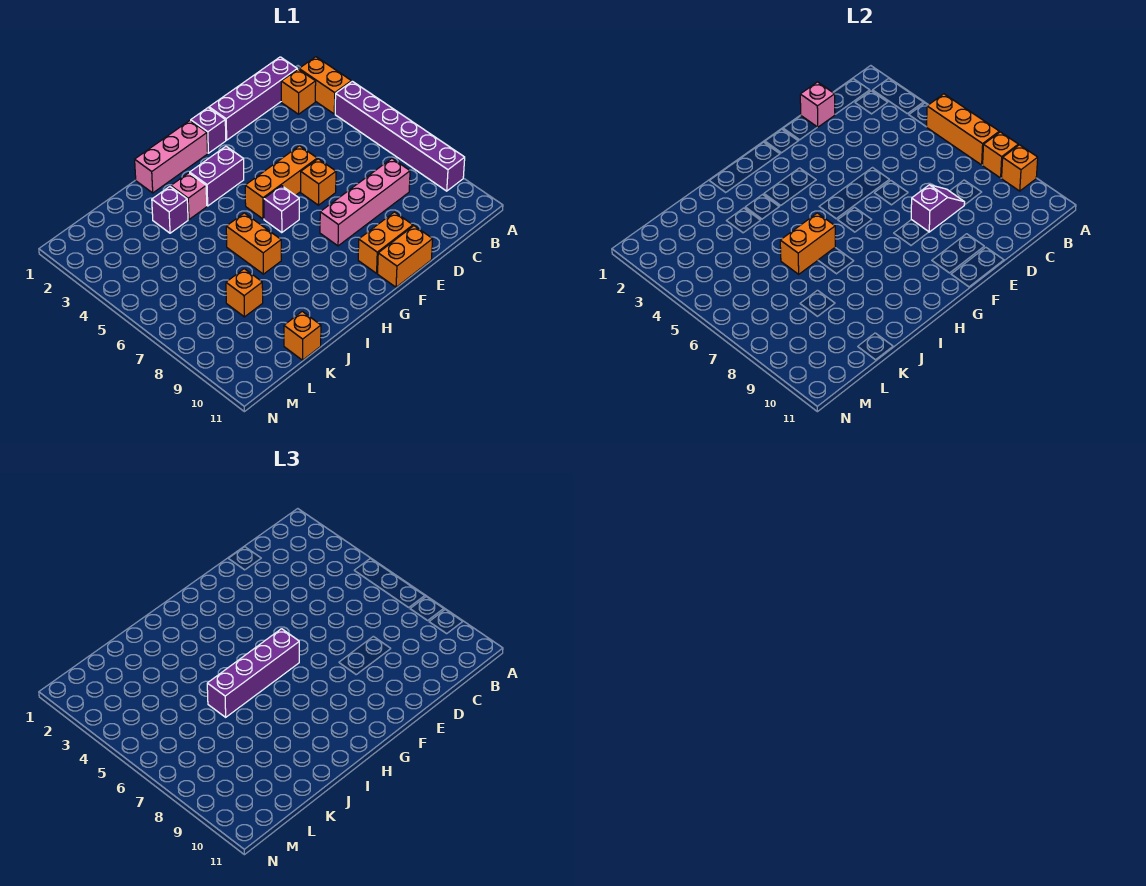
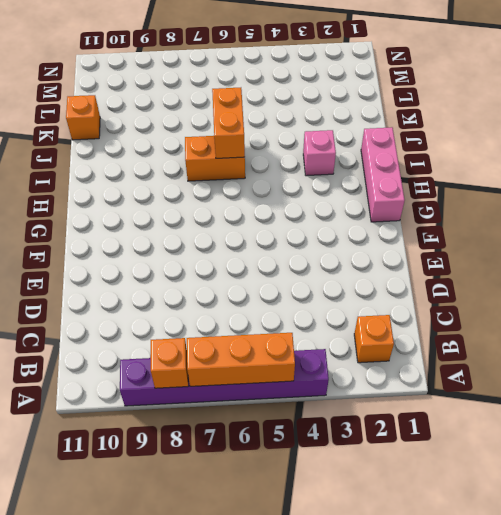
none -> orange brick A2:A3 level 1
none -> purple brick B1:E1 level 1
none -> pink brick C8:F8 level 1

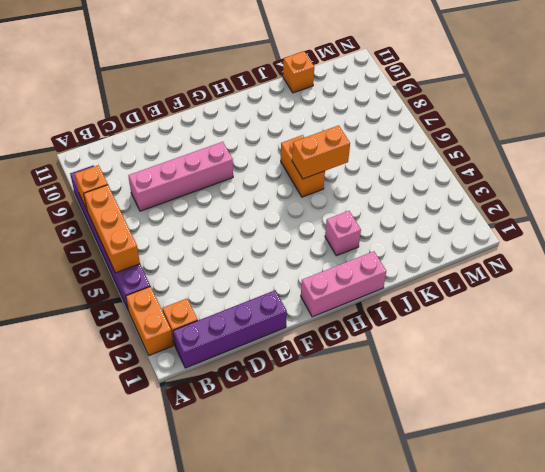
none -> orange brick E5:G5 level 1
none -> orange brick E6 level 1
none -> orange brick E10:F10 level 1

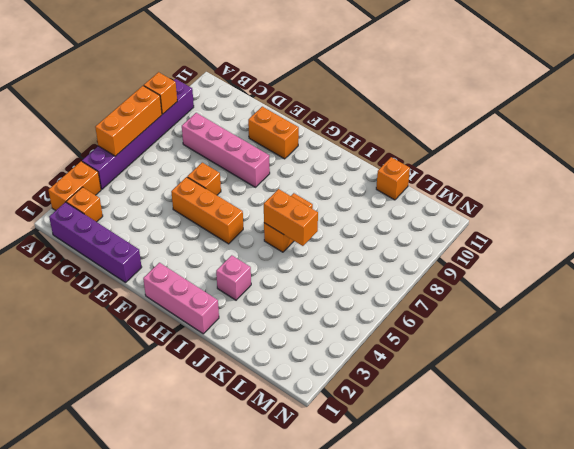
none -> orange brick E11:F11 level 1
none -> purple brick F1 level 1
none -> purple brick G3:H3 level 1

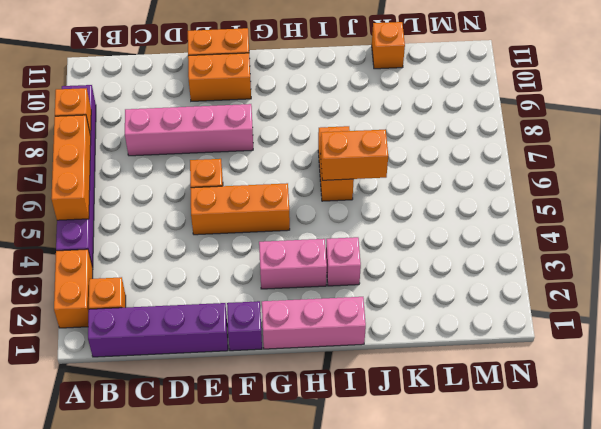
pink brick G3:H3 level 1 -> purple brick G3:H3 level 1
none -> purple brick G6 level 1
none -> purple brick J3 level 1
none -> orange brick K8 level 1

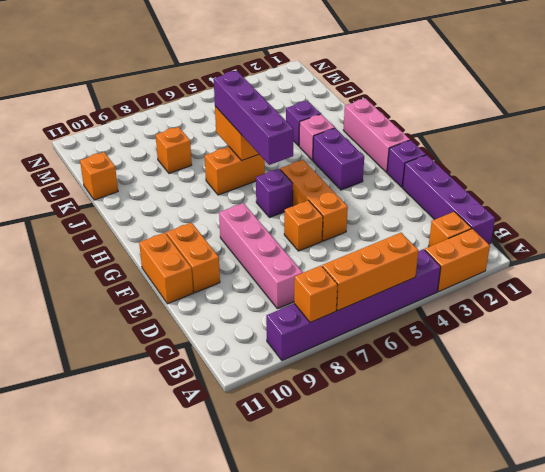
none -> orange brick A9 level 2
none -> pink brick D1 level 2
none -> purple slope D8:E8 level 2 top E

